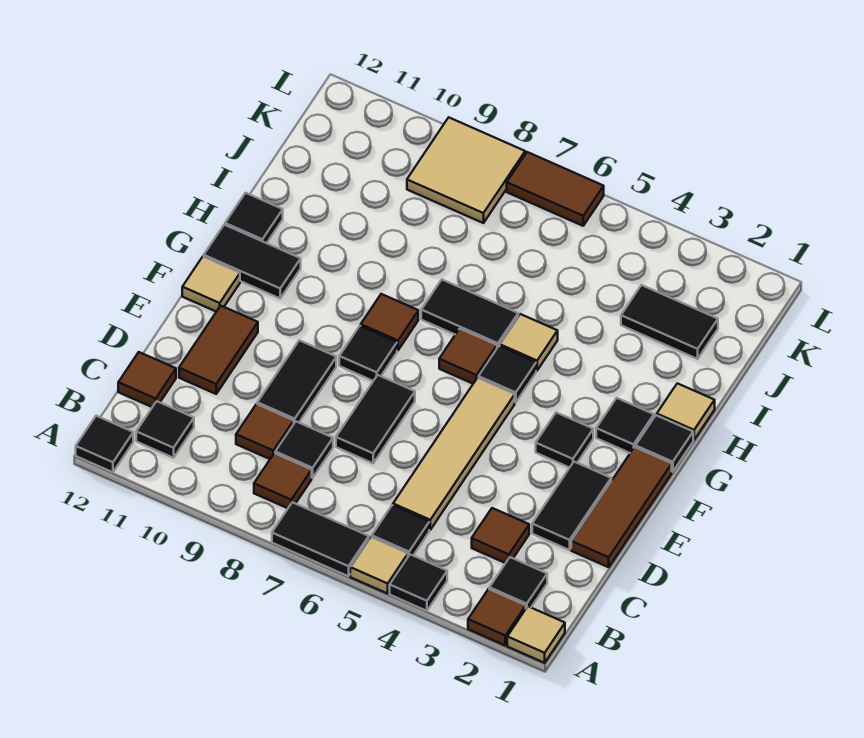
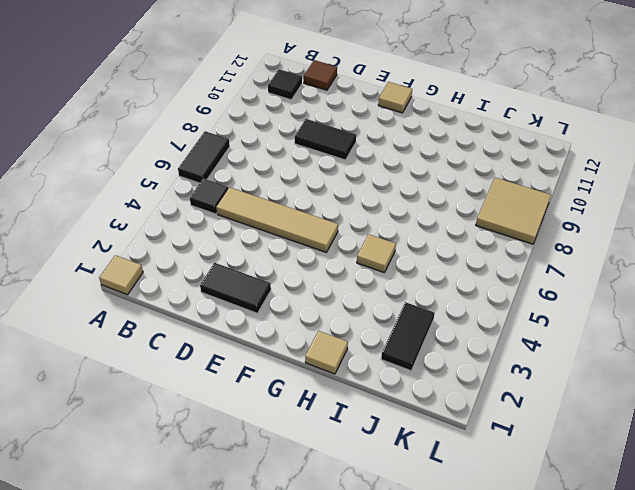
none -> brown tile A2 level 1
none -> black tile A4 level 1
none -> tan tile A5 level 1
none -> black tile A12 level 1

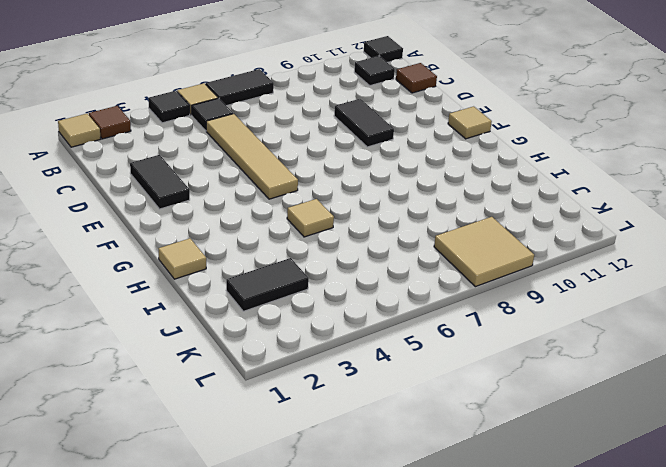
none -> black tile B2 level 1
none -> brown tile B8 level 1
none -> brown tile C3 level 1
none -> black tile C8 level 1

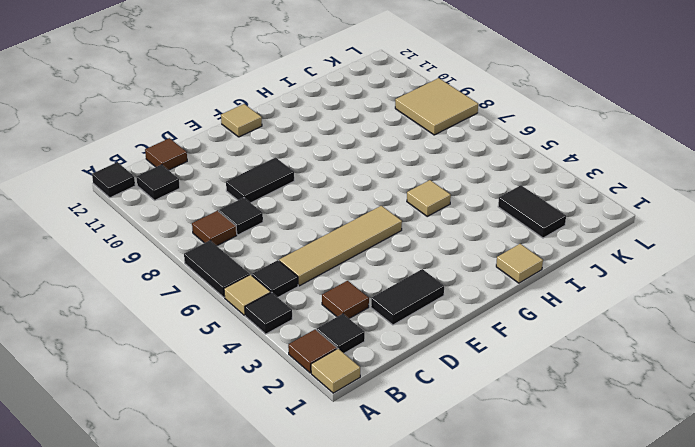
none -> brown tile C9 level 1
none -> brown tile D1:F1 level 1
none -> black tile D7:E7 level 1
none -> brown tile D11:E11 level 1

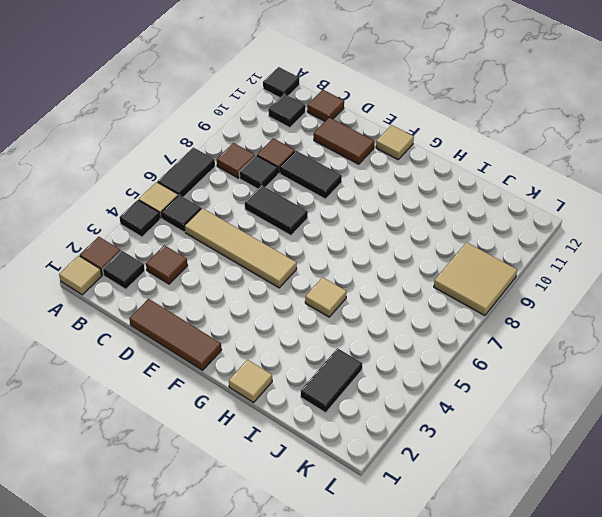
none -> black tile D2:E2 level 1
none -> black tile F3 level 1
none -> black tile F8 level 1
none -> black tile G1 level 1

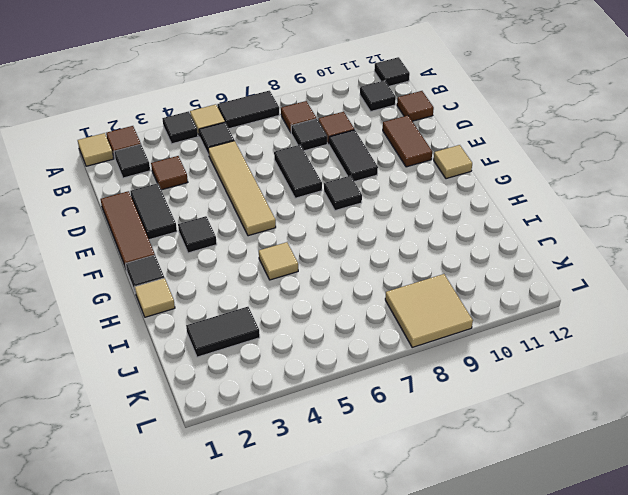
none -> black tile G2 level 1
none -> black tile G5 level 1
none -> brown tile G6 level 1
none -> brown tile G8 level 1

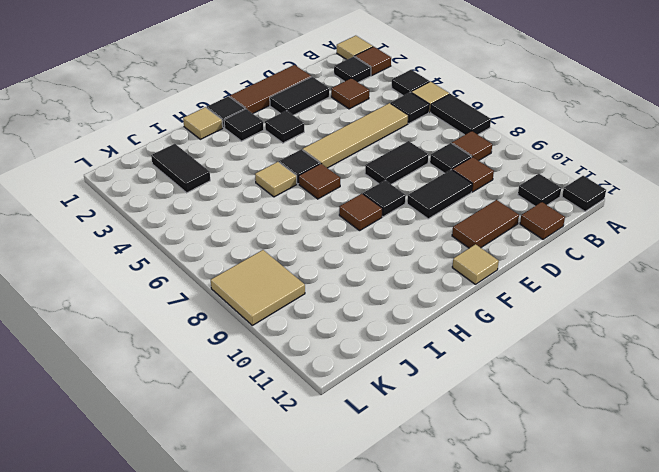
none -> black tile G11:G12 level 1
none -> black tile H6:H7 level 1
none -> black tile H12 level 1
none -> brown tile L6:L7 level 1

